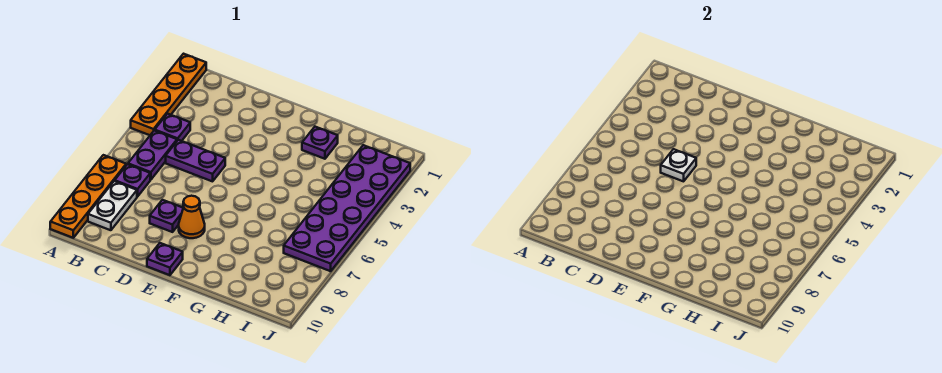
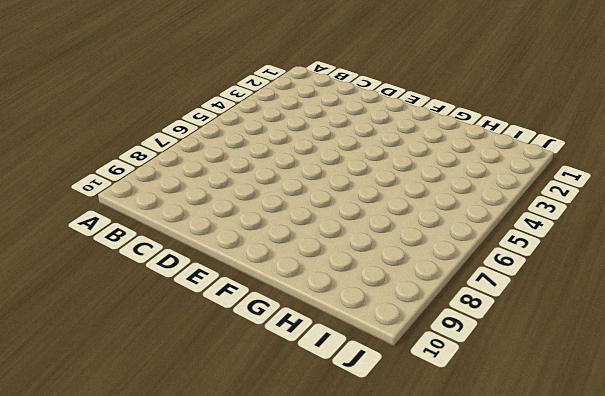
none -> orange plate A1:A4 level 1
none -> orange plate A7:A10 level 1
none -> purple plate B4 level 1

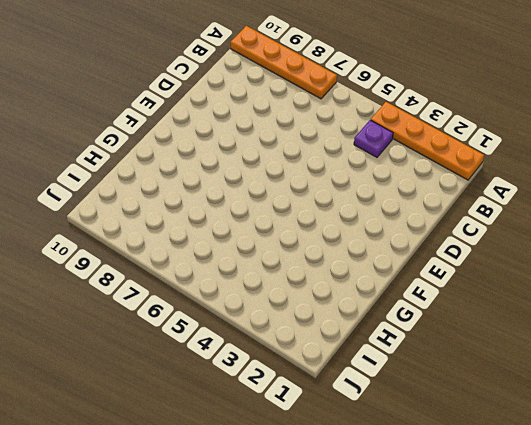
none -> purple plate B5:B6 level 1
none -> purple plate B7 level 1
none -> white plate B8:B9 level 1

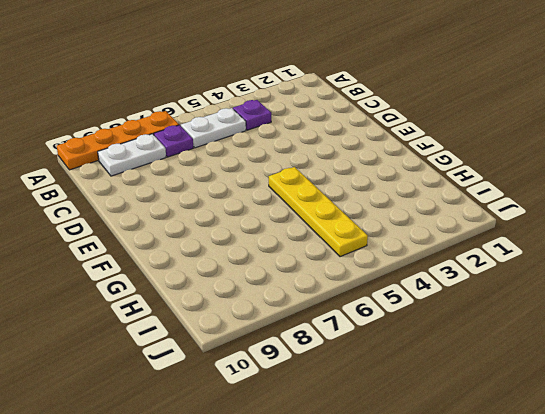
white plate B5:B6 level 1 -> purple plate B5:B6 level 1
yellow plate F5:I5 level 1 -> purple plate I2:J7 level 1
none -> orange plate A1:A4 level 1
none -> purple plate C5:D5 level 1
none -> purple plate D8 level 1

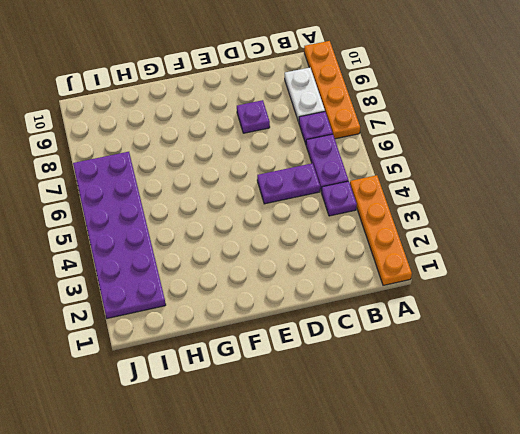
none -> orange cone E8 level 1
none -> purple plate E10 level 1
none -> purple plate G2 level 1

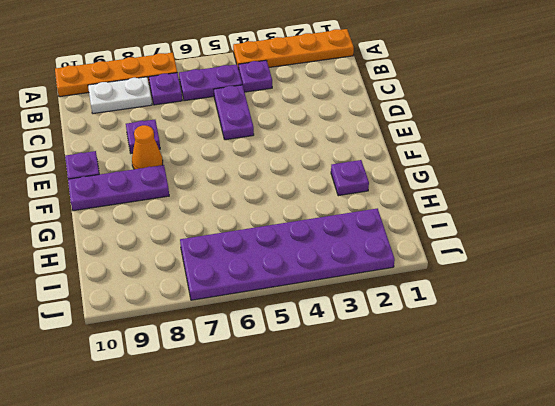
purple plate F8:F10 level 1 -> none
none -> white plate D5 level 2

